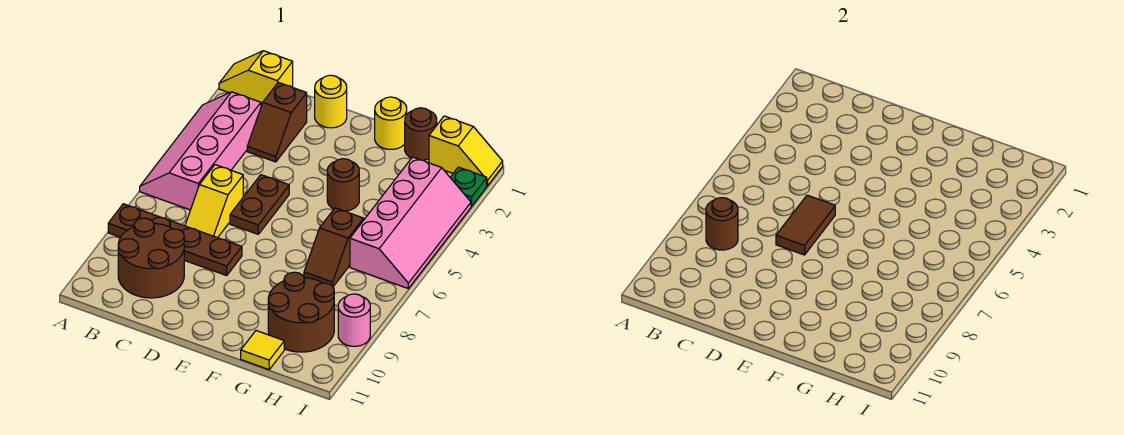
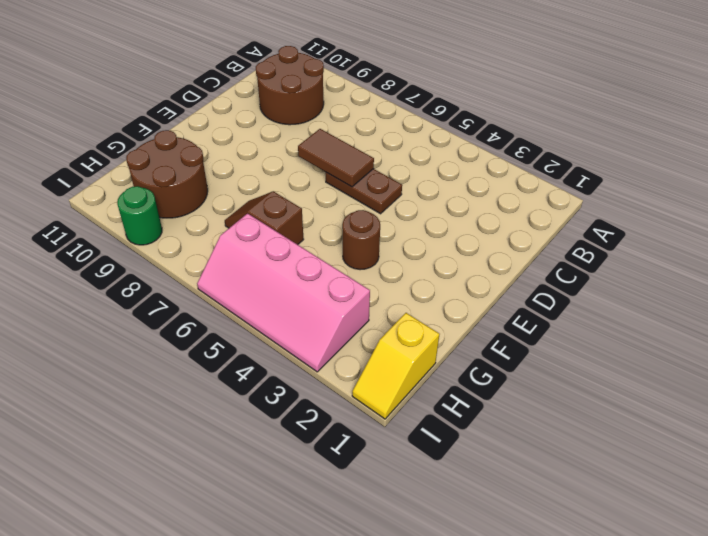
green round brick I9 level 1 -> pink round brick I9 level 1
none -> yellow slope A1:B1 level 1 top B
none -> pink slope A3:B6 level 1 top B
none -> brown plate A8:D8 level 1

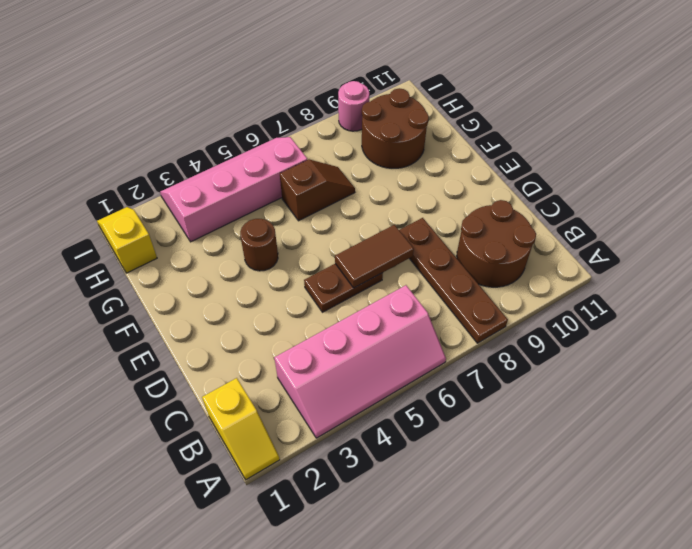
none -> brown slope C2:C3 level 1 top 2
none -> yellow slope C6:C7 level 1 top 6
none -> yellow round brick D1 level 1

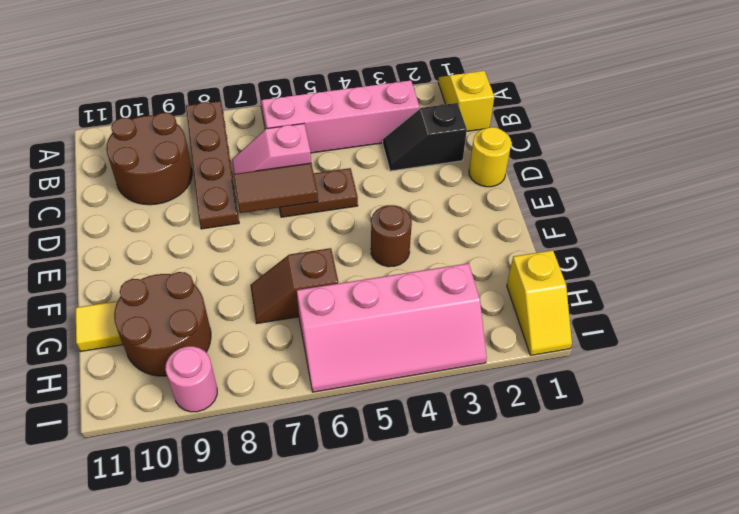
black slope C2:C3 level 1 top 2 -> brown slope C2:C3 level 1 top 2
pink slope C6:C7 level 1 top 6 -> yellow slope C6:C7 level 1 top 6
none -> yellow round brick F1 level 1
none -> brown round brick G1 level 1
none -> green plate I2 level 1

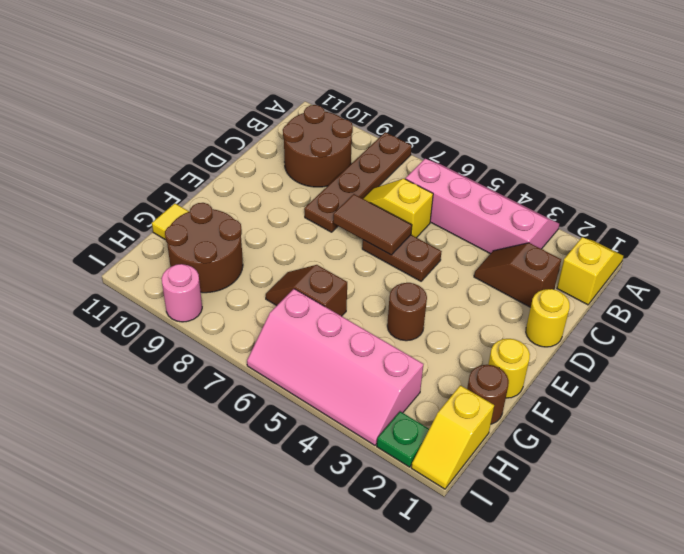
none -> brown round brick B8 level 2

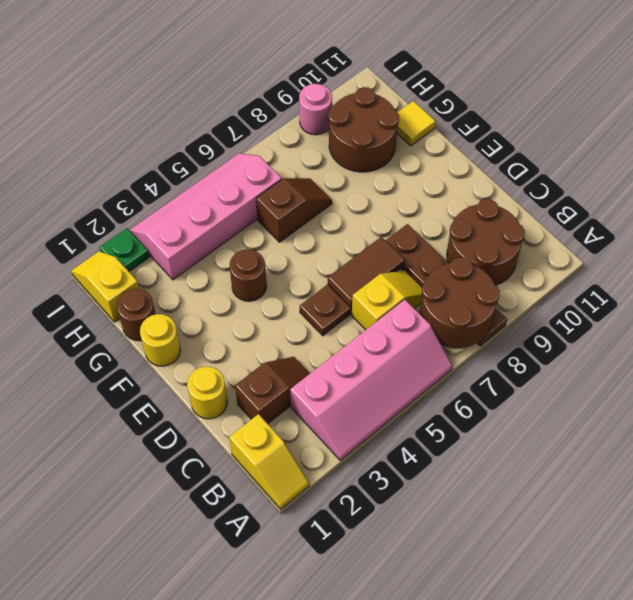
brown round brick A7:B8 level 2 -> brown round brick B8 level 2

